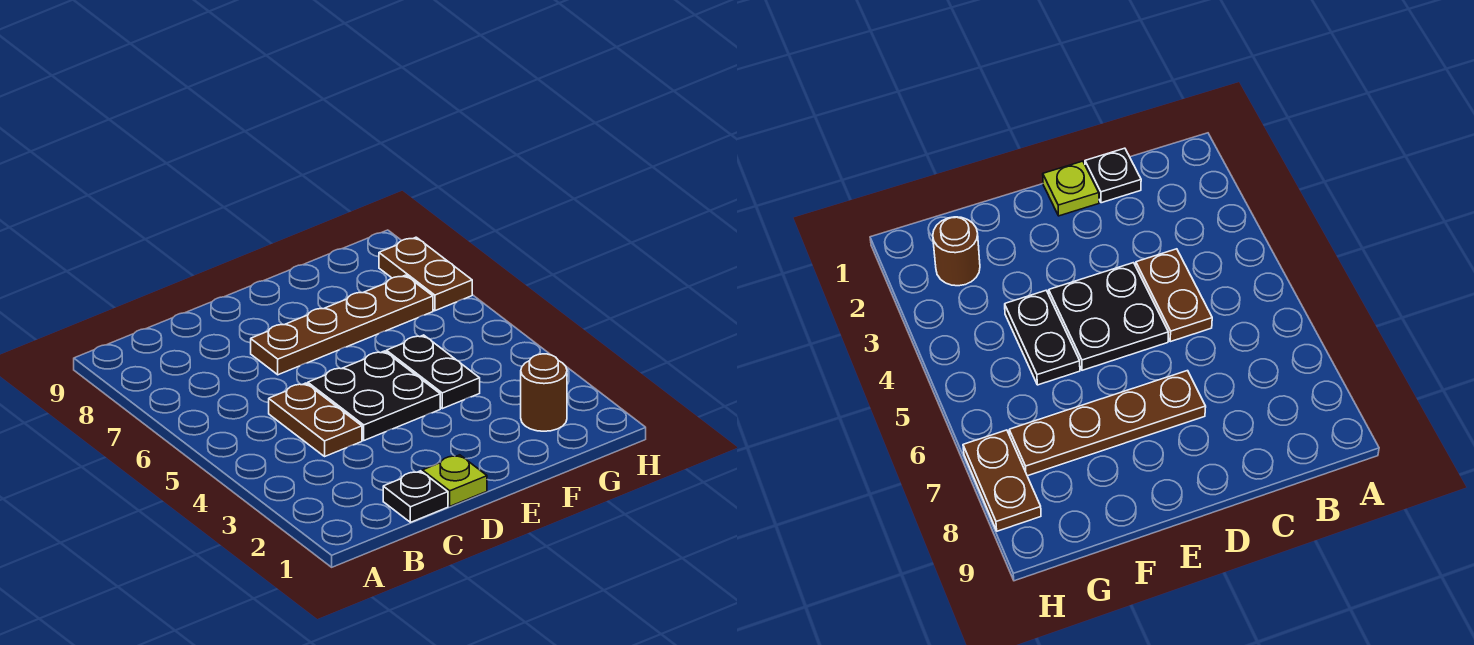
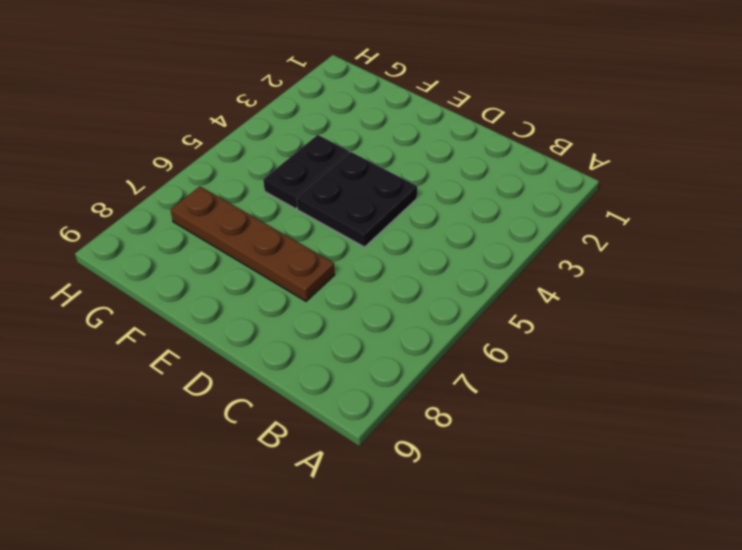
none -> black plate C1 level 1
none -> brown plate C4:C5 level 1

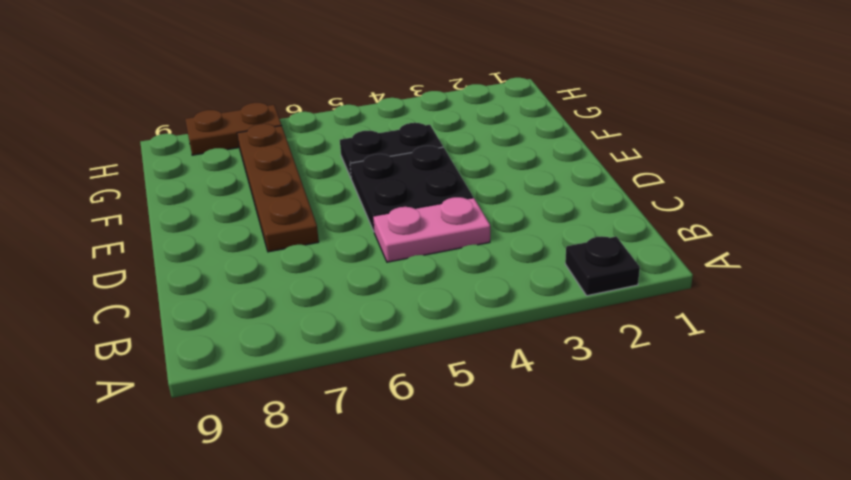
black plate A2 level 1 -> black plate C1 level 1
pink plate C4:C5 level 1 -> brown plate C4:C5 level 1
none -> lime plate D1 level 1
none -> brown round brick G2 level 1

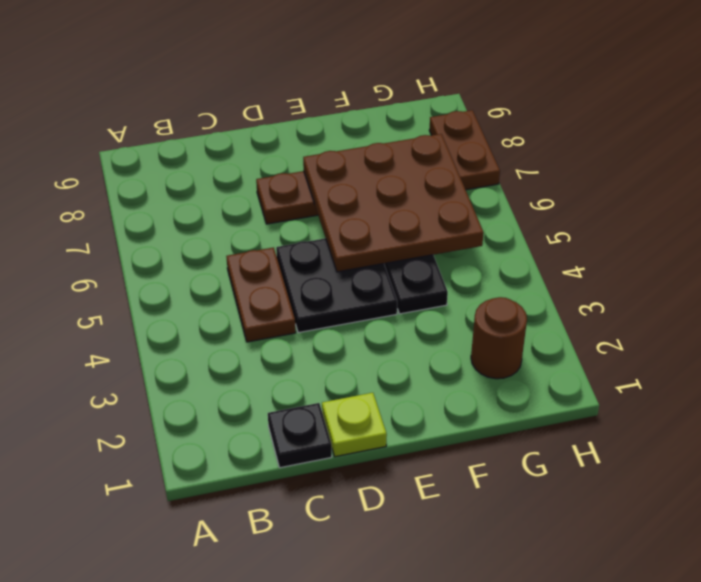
brown plate E5:G7 level 2 -> none

